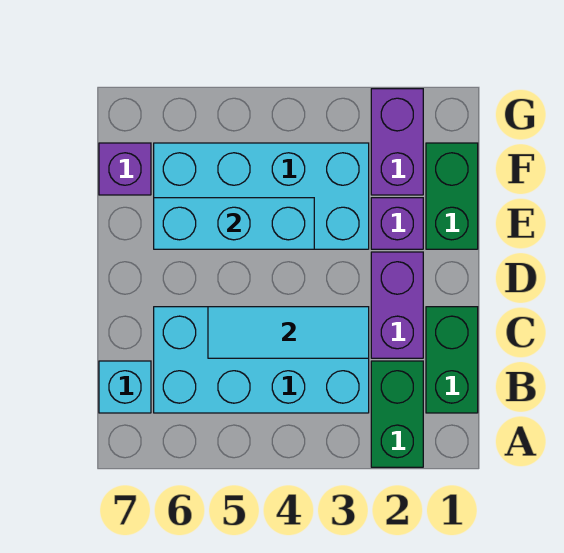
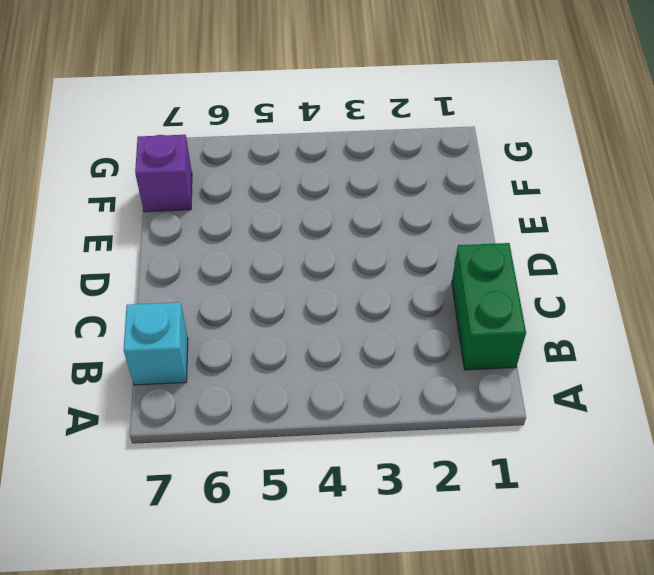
none -> green brick A2:B2 level 1
none -> cyan brick B3:C6 level 1
none -> purple brick C2:D2 level 1

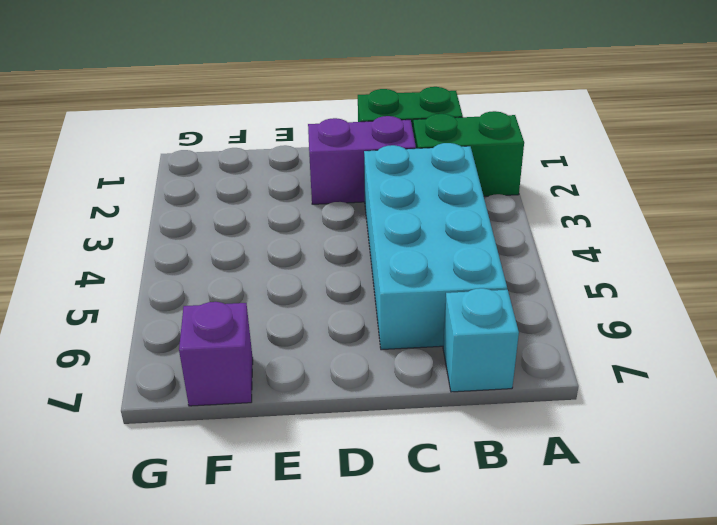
none -> green brick E1:F1 level 1
none -> purple brick E2 level 1
none -> cyan brick E3:F6 level 1

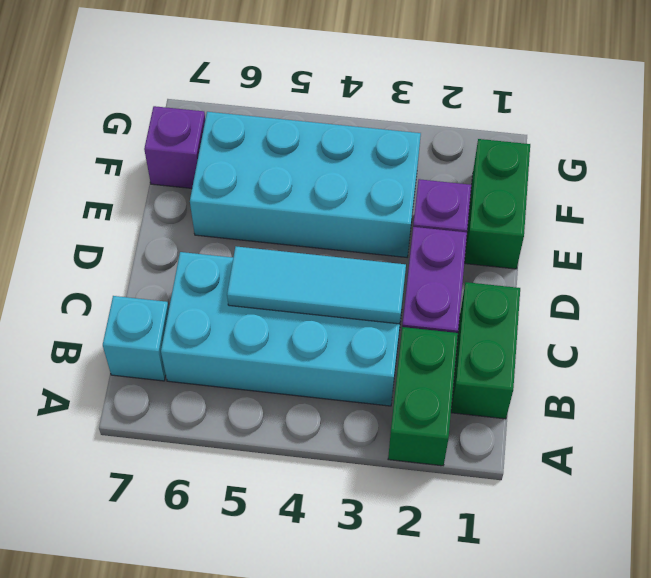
none -> purple brick F2:G2 level 1
none -> cyan brick E4:E6 level 2

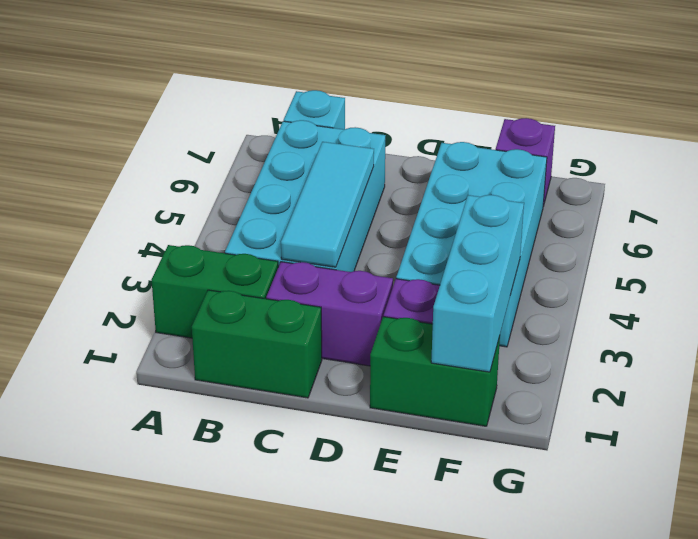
cyan brick F1:F3 level 2 -> cyan brick E4:E6 level 2
none -> purple brick F2:G2 level 1

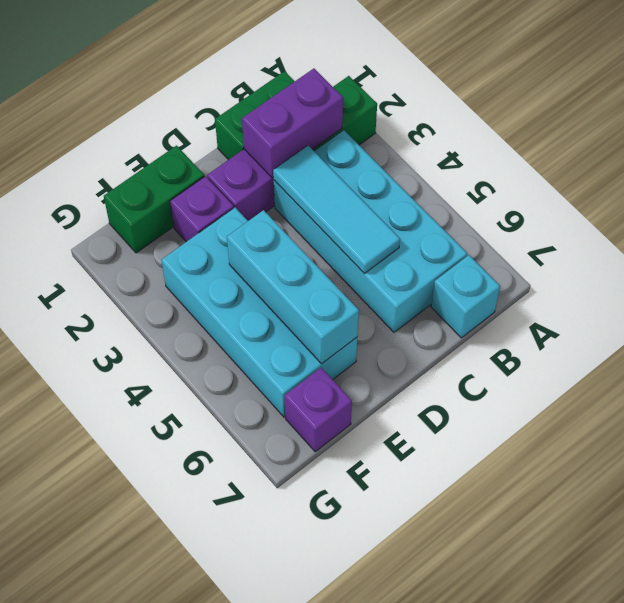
purple brick B2:C2 level 2 -> purple brick F2:G2 level 1

